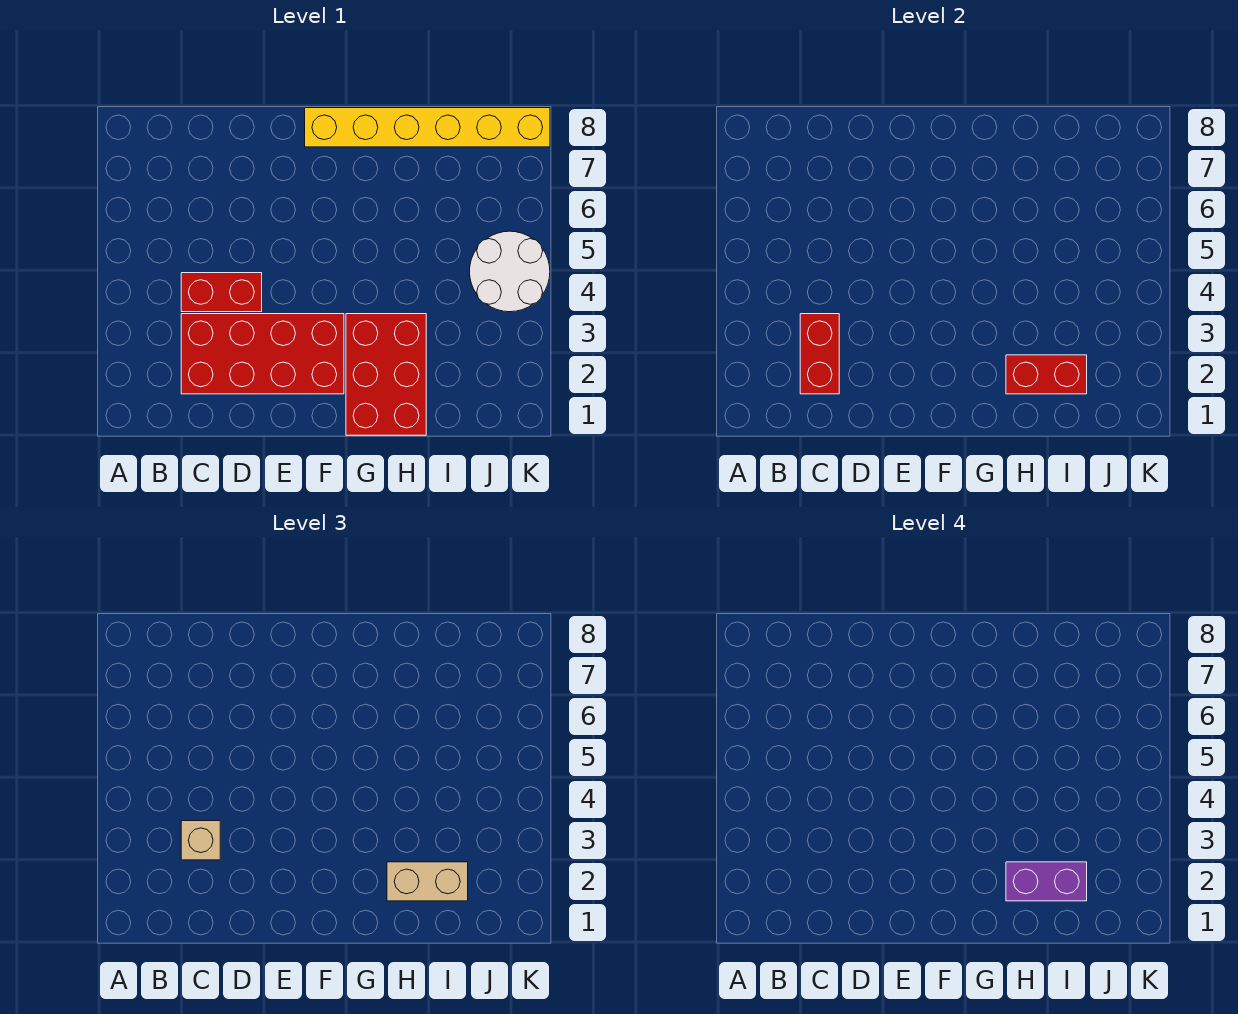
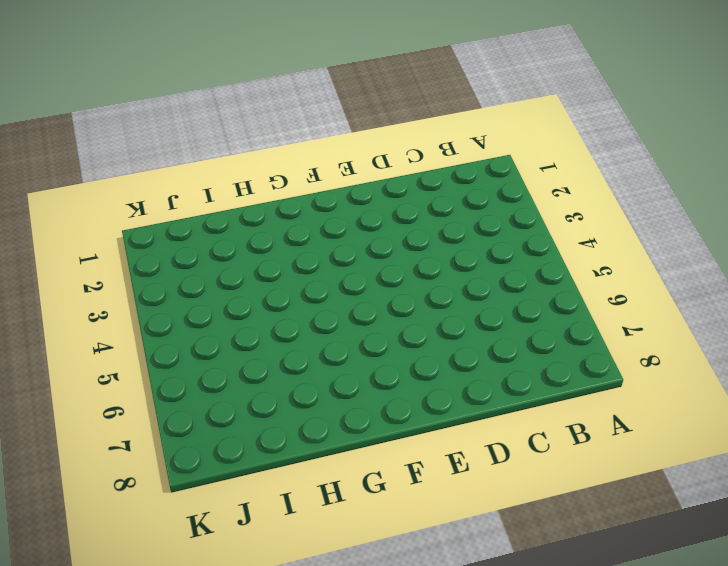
none -> red brick C2:F3 level 1
none -> red brick C4:D4 level 1

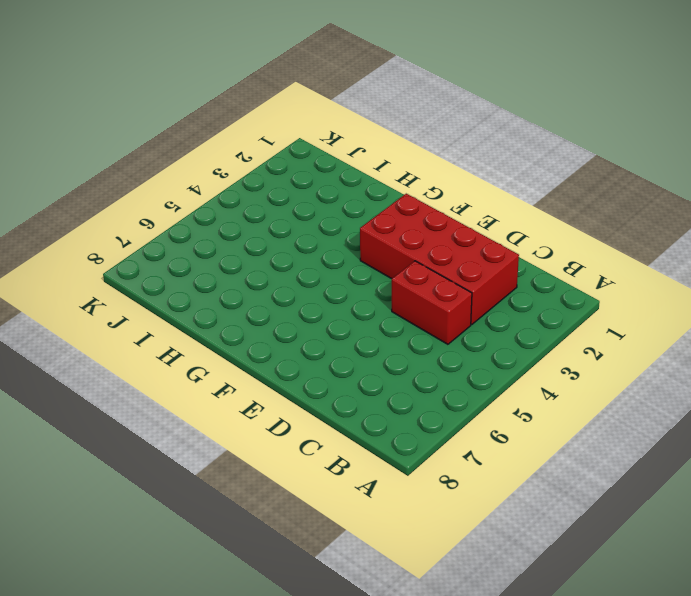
none -> yellow brick F8:K8 level 1
none -> red brick G1:H3 level 1

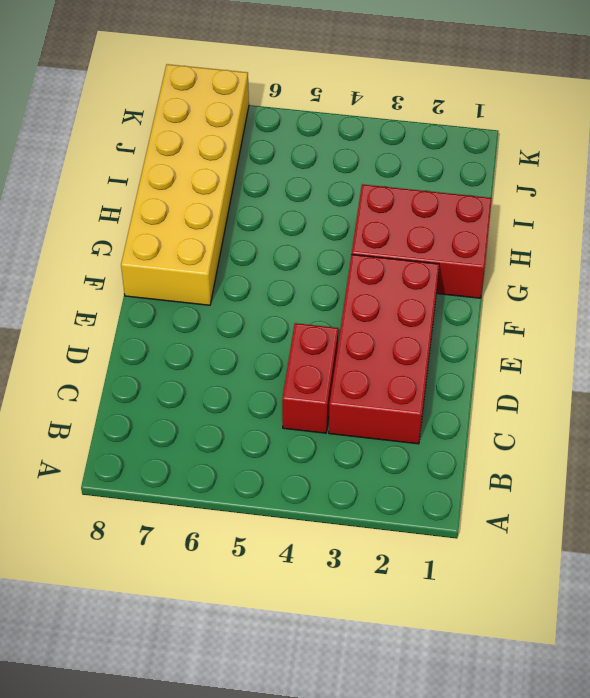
yellow brick F7:K8 level 1 -> yellow brick F8:K8 level 1
none -> white round brick J4:K5 level 1
none -> red brick C2:C3 level 2

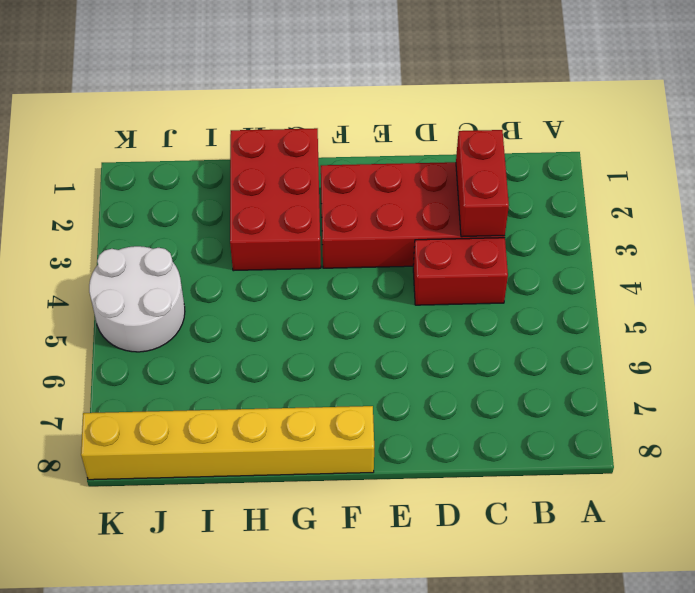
none -> red brick H2:I2 level 2
none -> tan brick C3 level 3

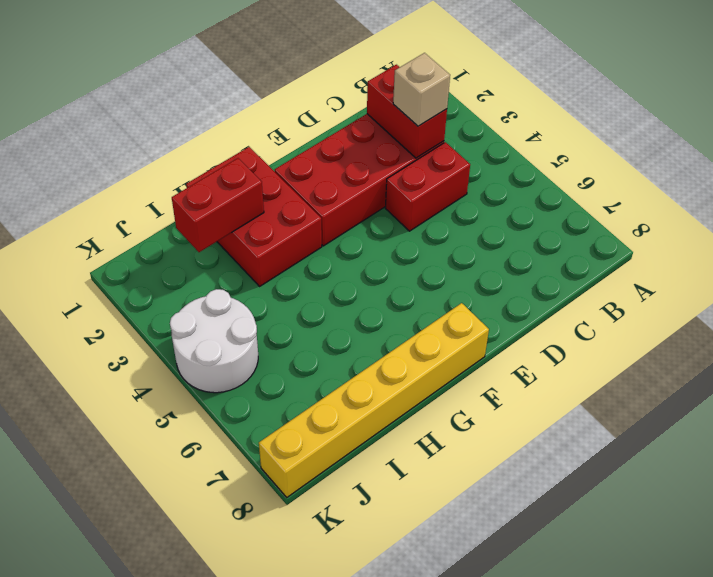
none -> tan brick H2:I2 level 3
none -> purple brick H2:I2 level 4

